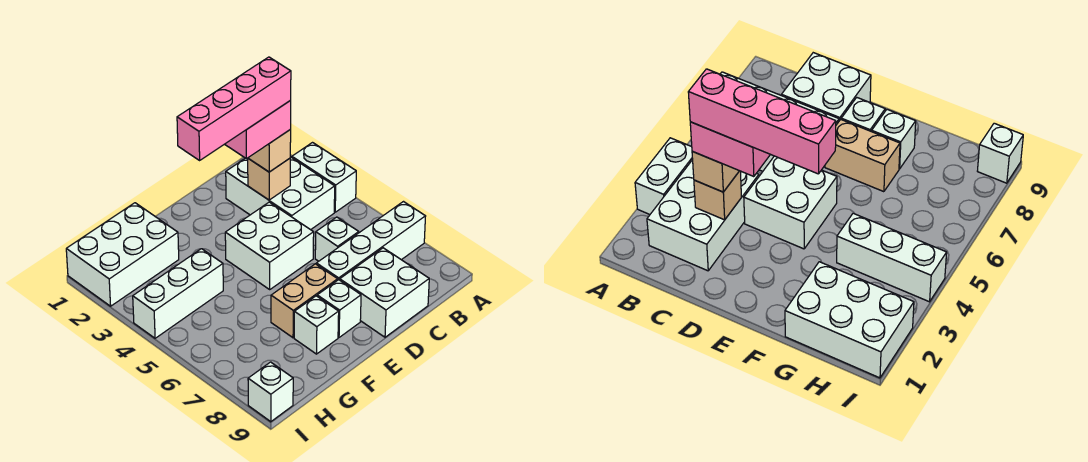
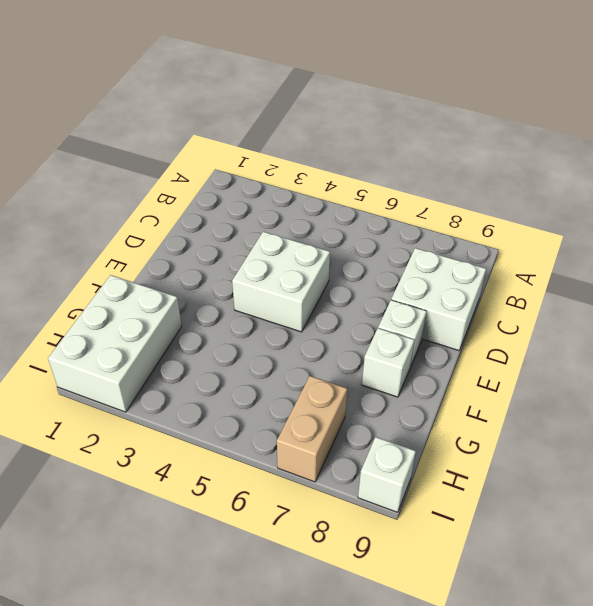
tan brick H7:I7 level 1 -> tan brick E7:F7 level 1
none -> white brick A3:A4 level 1
none -> white brick A7:D7 level 1
none -> white brick B2:C4 level 1

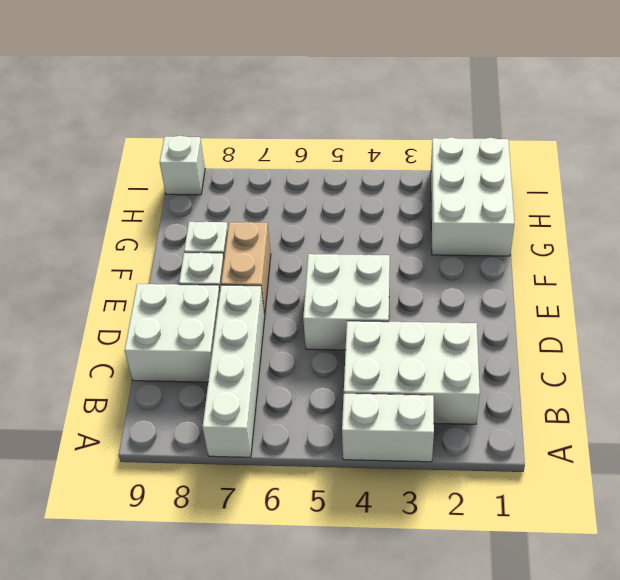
none -> white brick C6 level 1
none -> white brick G4:I4 level 1
none -> tan brick C3 level 2

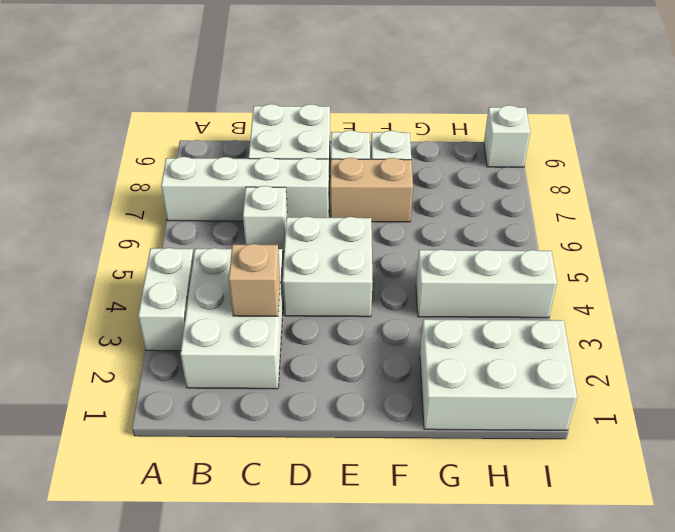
none -> tan brick C3 level 3
none -> pink brick C3:D3 level 4
none -> pink brick C3:F3 level 5

